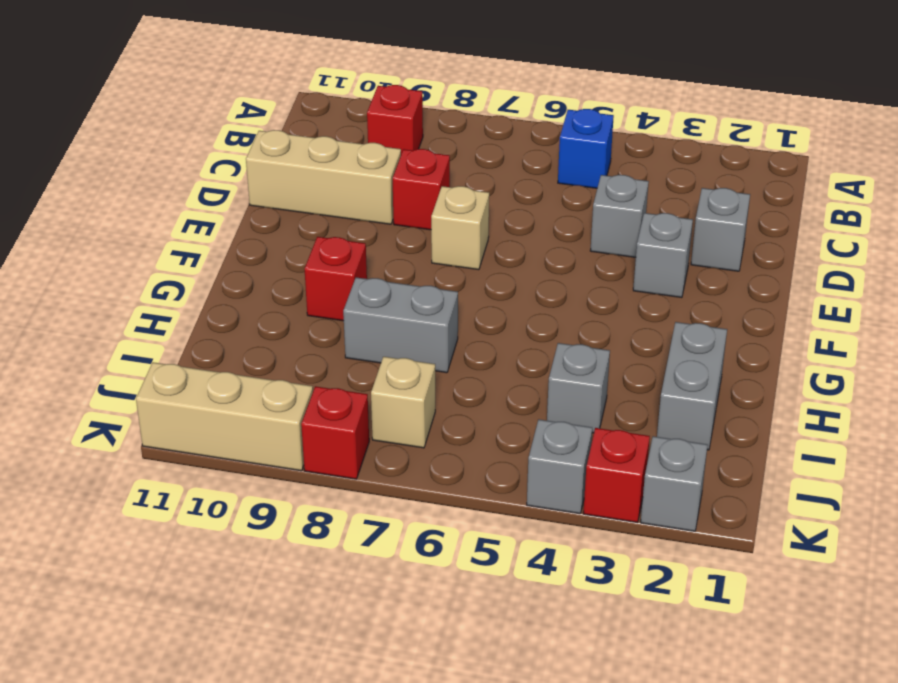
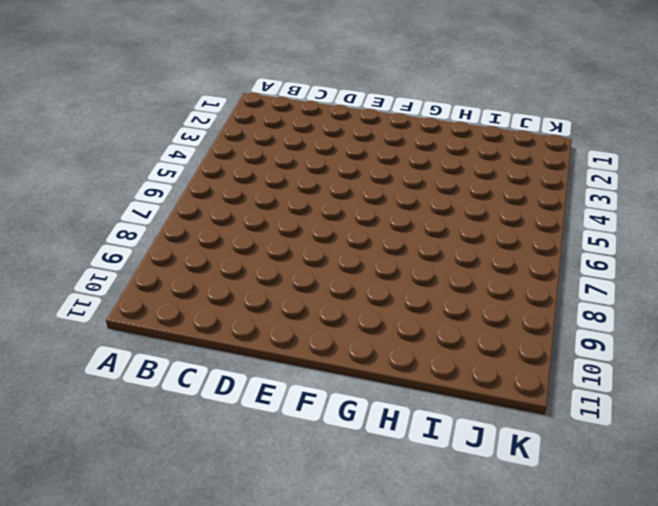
none -> blue brick B5 level 1
none -> red brick B9 level 1
none -> grey brick D2 level 1

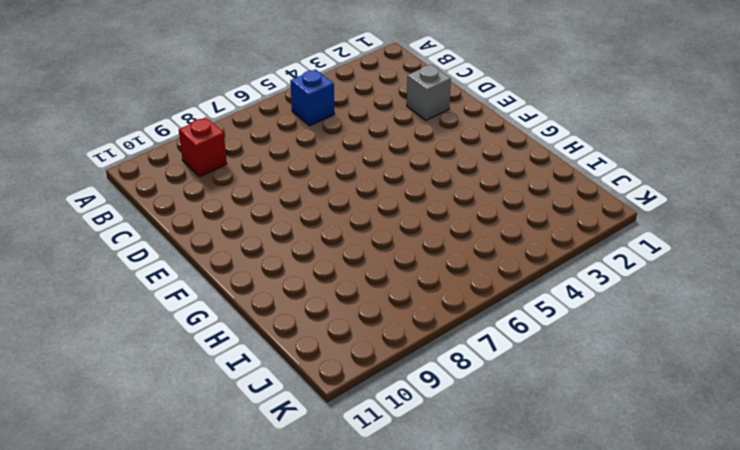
none -> grey brick D4 level 1
none -> red brick D8 level 1
none -> tan brick D9:D11 level 1

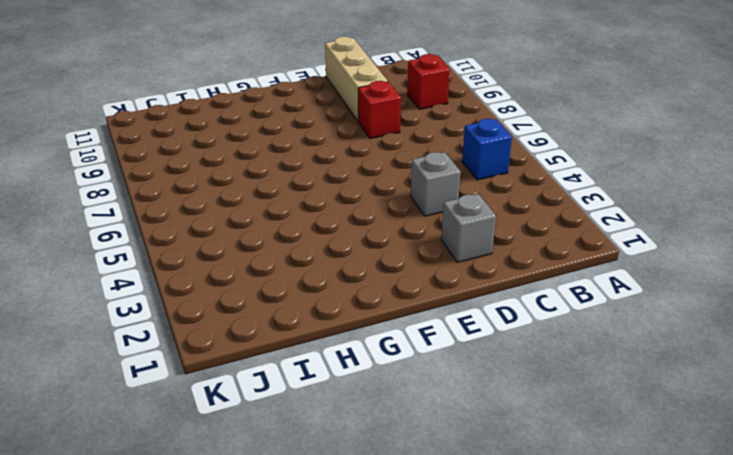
none -> grey brick E3 level 1
none -> tan brick E7 level 1
none -> red brick G9 level 1

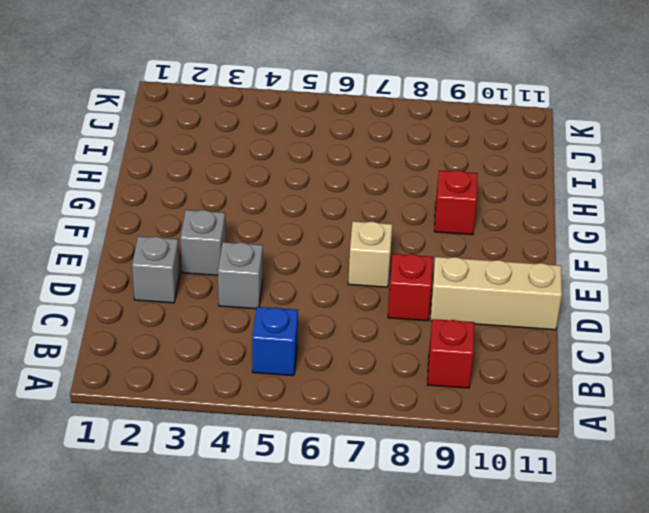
none -> grey brick H2:I2 level 1
none -> grey brick H7:H8 level 1
none -> grey brick I4 level 1

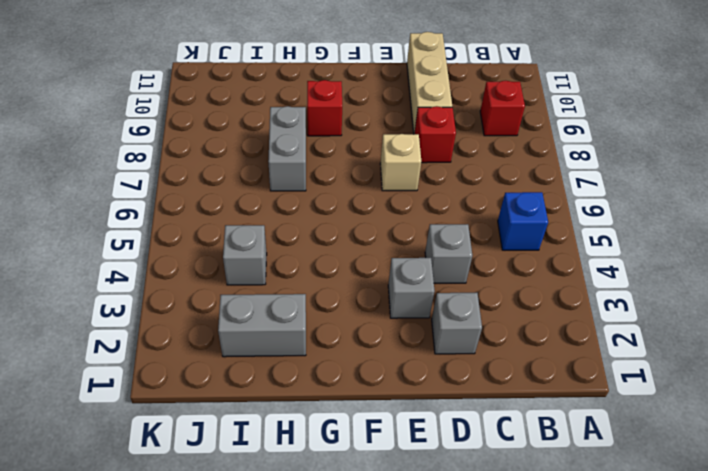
none -> tan brick J7 level 1
none -> grey brick K2 level 1
none -> red brick K3 level 1

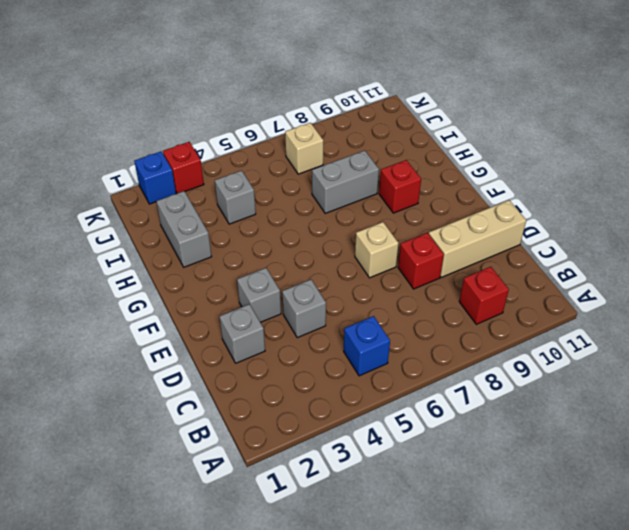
blue brick K2 level 1 -> grey brick K2 level 1
none -> grey brick K4 level 1
none -> red brick K8 level 1
none -> tan brick K9:K11 level 1

